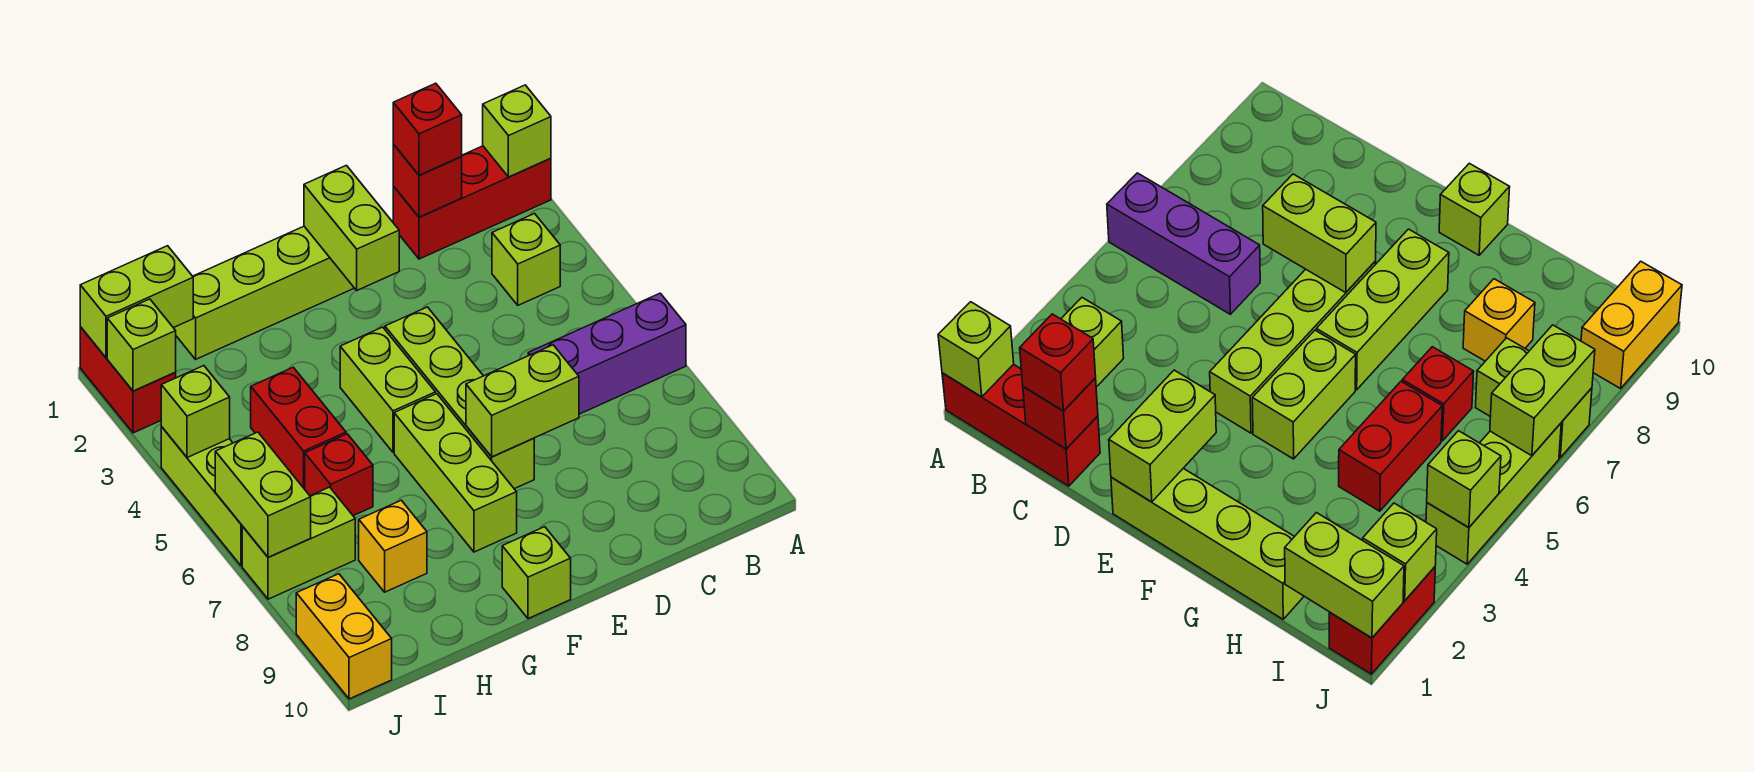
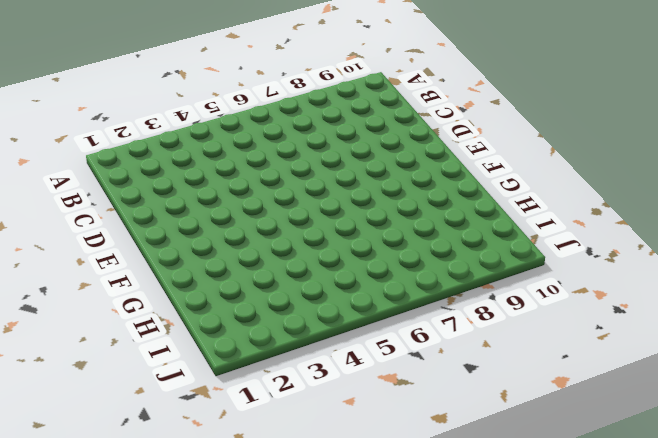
none -> red brick A1:C1 level 1
none -> purple brick A6:C6 level 1
none -> lime brick B3 level 1

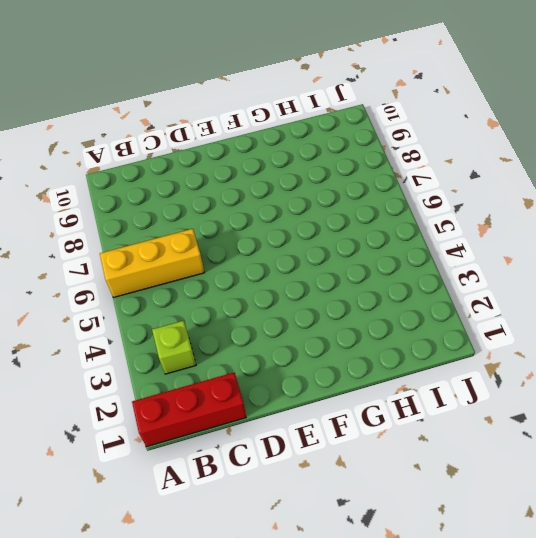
yellow brick A6:C6 level 1 -> purple brick A6:C6 level 1
none -> lime brick E1:H1 level 1
none -> lime brick E4:E7 level 1
none -> lime brick F4:F5 level 1

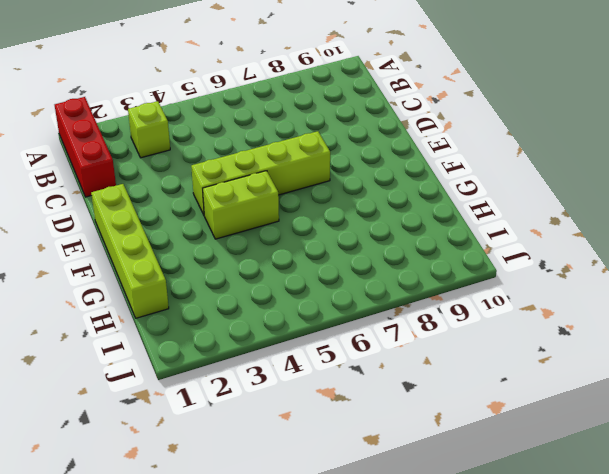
none -> purple brick A6:C6 level 1
none -> lime brick F6:F8 level 1
none -> lime brick F10 level 1

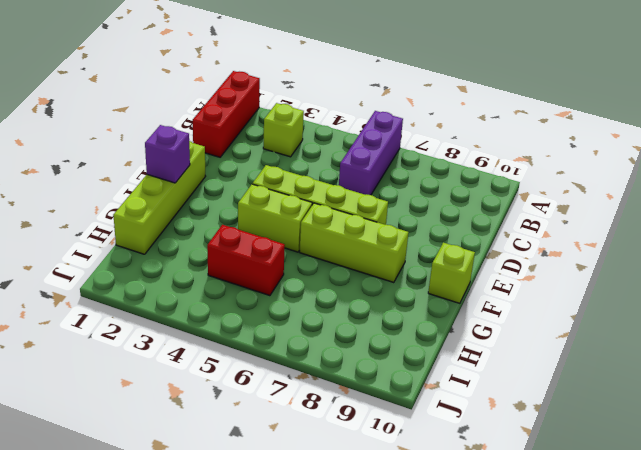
purple brick F1 level 2 -> none
none -> red brick H6 level 1
none -> yellow brick H8 level 1
none -> lime brick I7:J7 level 1

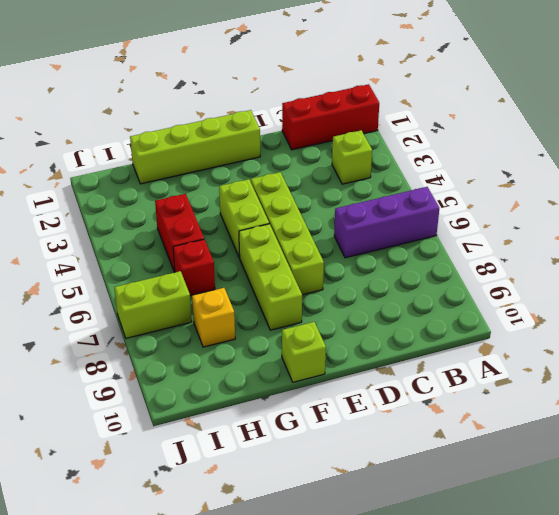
none -> red brick J1:J2 level 1
none -> lime brick J4:J6 level 1
none -> yellow brick J9:J10 level 1

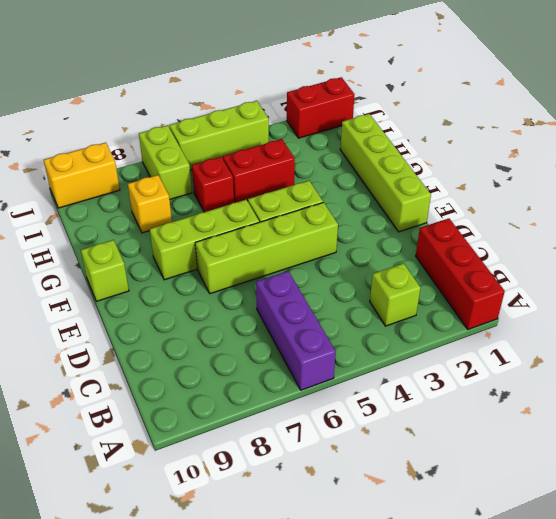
none -> lime brick A1 level 2
none -> red brick C1 level 2
none -> lime brick D7:E7 level 2

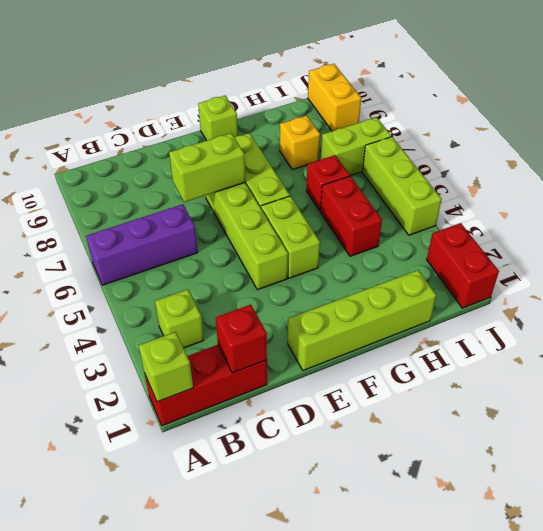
none -> lime brick E1:E2 level 2
none -> lime brick I1:J1 level 2
none -> lime brick J2 level 2

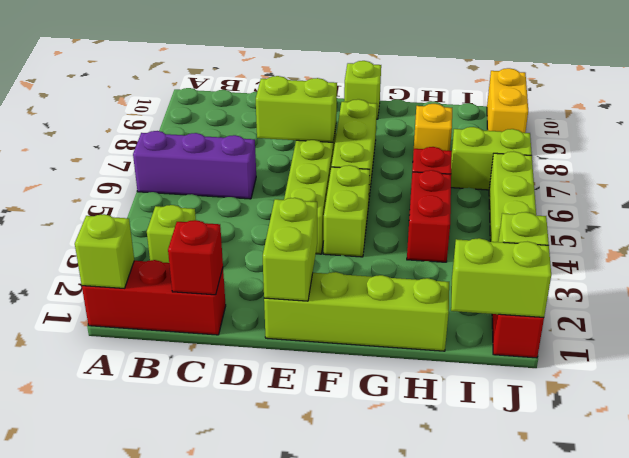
none -> lime brick J4 level 2
none -> lime brick J6:J7 level 2
none -> red brick C1 level 3

